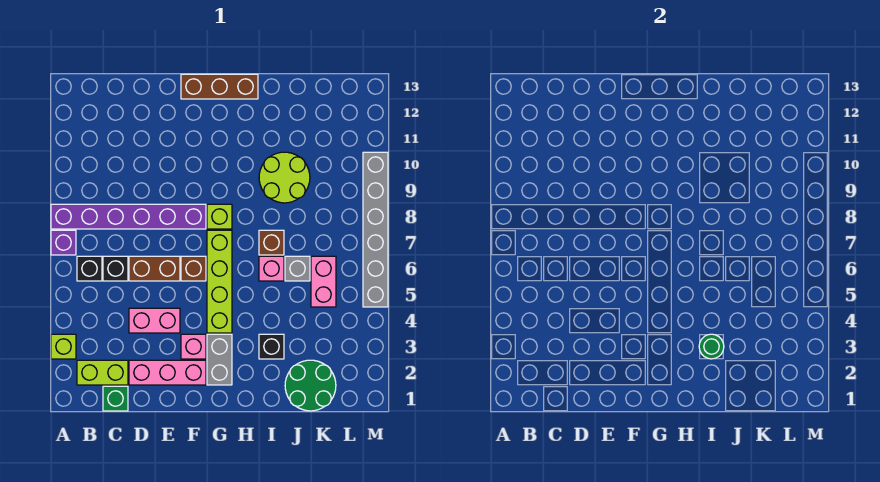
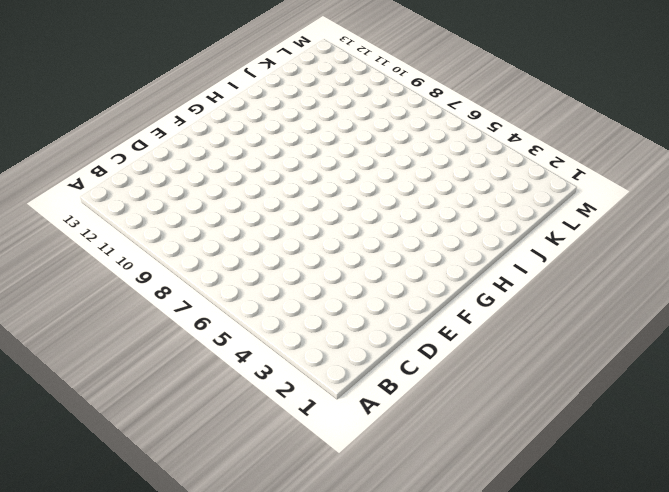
none -> lime brick A3 level 1
none -> purple brick A7 level 1
none -> purple brick A8:F8 level 1

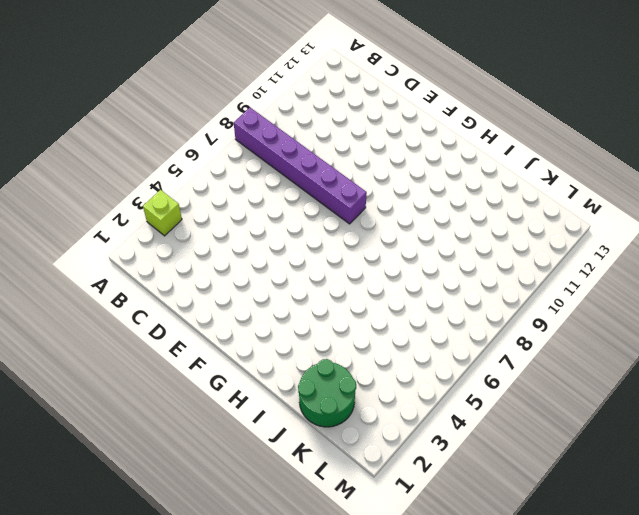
none -> purple brick A7 level 1
none -> lime brick B2:C2 level 1
none -> black brick B6 level 1

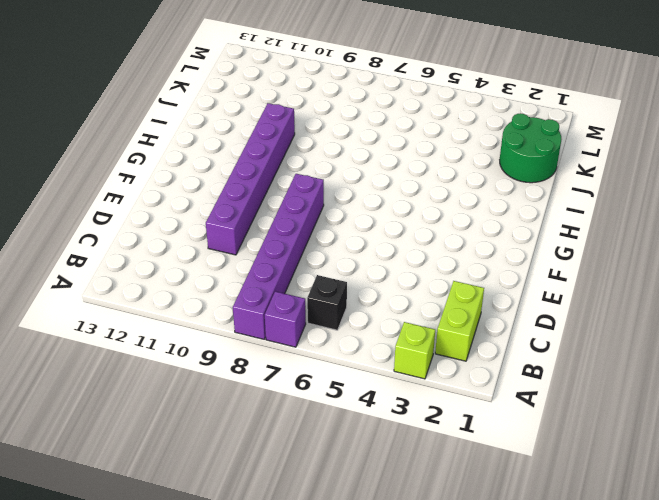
purple brick D10:I10 level 1 -> lime round brick I9:J10 level 1
none -> green brick C1 level 1
none -> black brick C6 level 1
none -> pink brick D2:F2 level 1

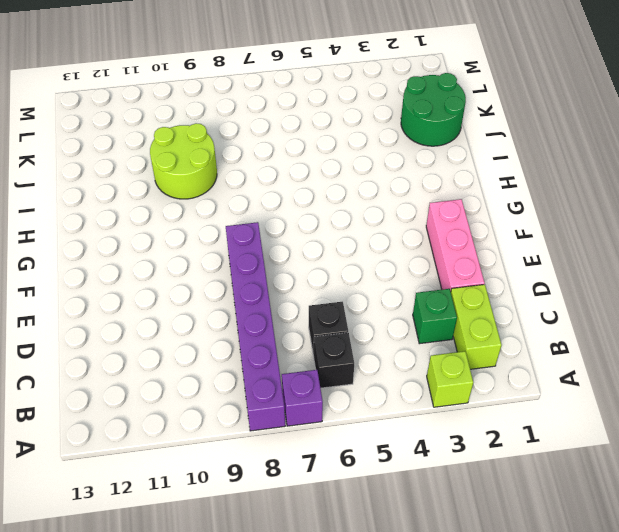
green brick C3 level 1 -> green brick C1 level 1
none -> pink brick D4:E4 level 1
none -> brown brick D6:E6 level 1
none -> pink brick F3 level 1

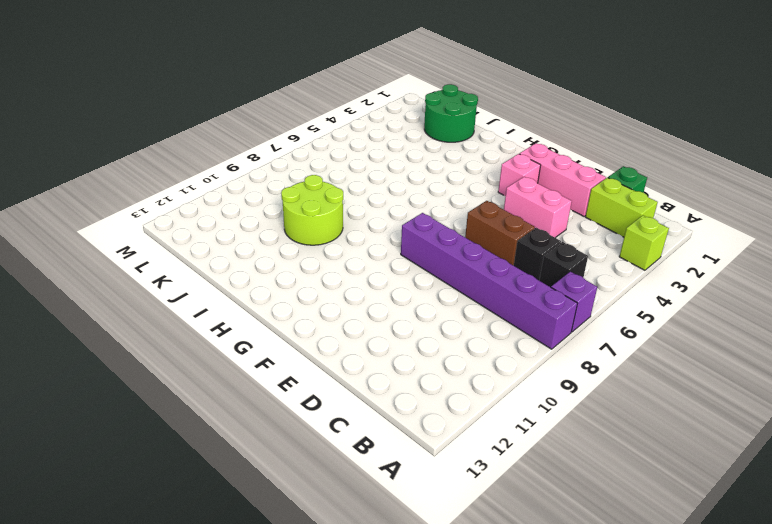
none -> brown brick F6 level 1
none -> brown brick F13:H13 level 1
none -> grey brick G2:G3 level 1

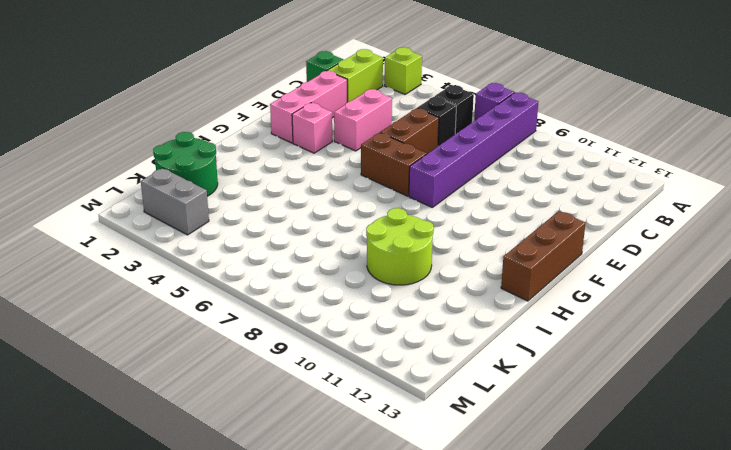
brown brick F6:F7 level 1 -> brown brick F6 level 1
grey brick L2:L3 level 1 -> grey brick G2:G3 level 1
none -> lime brick G4:G7 level 1
none -> lime brick G8 level 1
none -> black brick I3 level 1

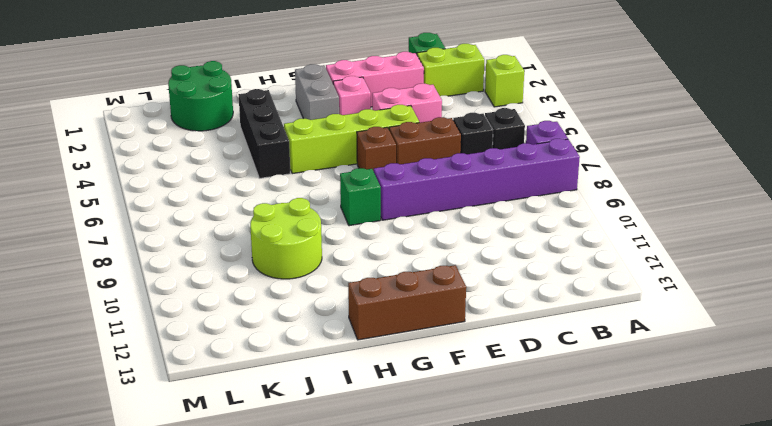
lime brick E5:H5 level 1 -> lime brick G4:G7 level 1
green brick G8 level 1 -> lime brick G8 level 1
black brick I3:I5 level 1 -> black brick I3 level 1
none -> pink brick I6 level 1
none -> brown brick I7 level 1
none -> grey brick J6 level 1

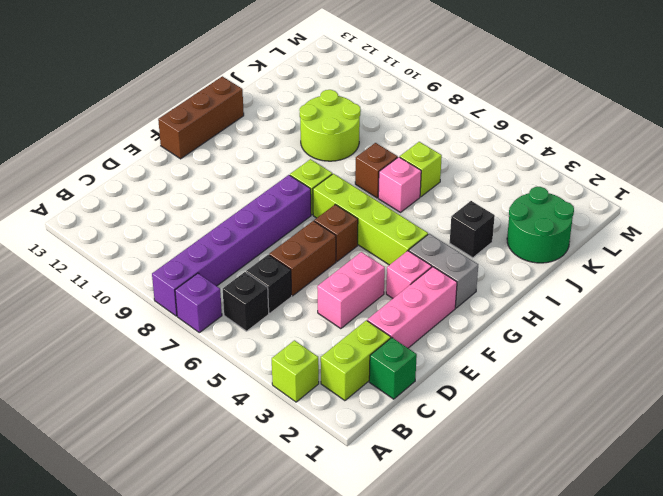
lime brick J6 level 1 -> grey brick J6 level 1
none -> pink brick K5:K6 level 1
none -> grey brick M5:M10 level 1
none -> green round brick I3 level 2

